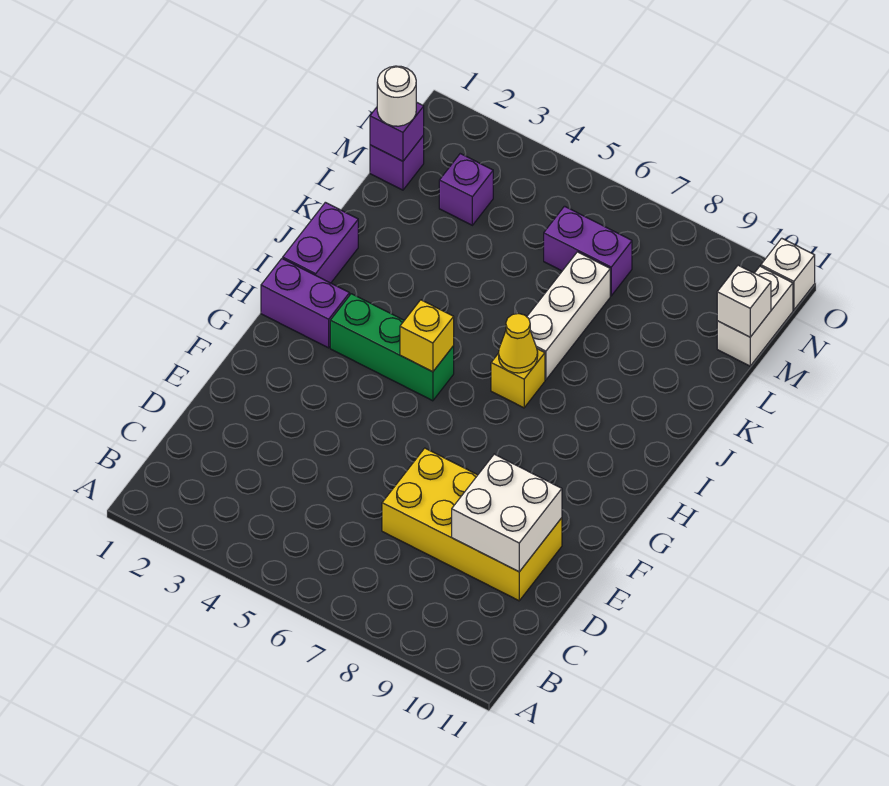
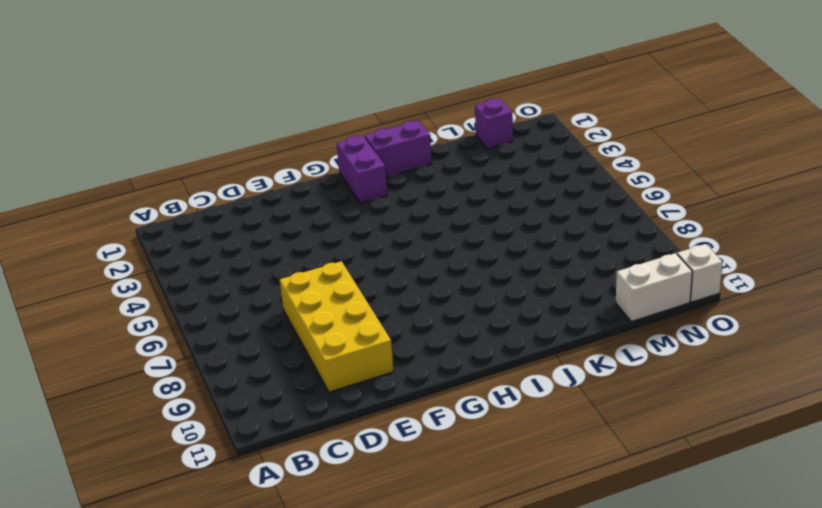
none -> green brick H3:H5 level 1
none -> yellow brick I7 level 1
none -> white brick J7:L7 level 1

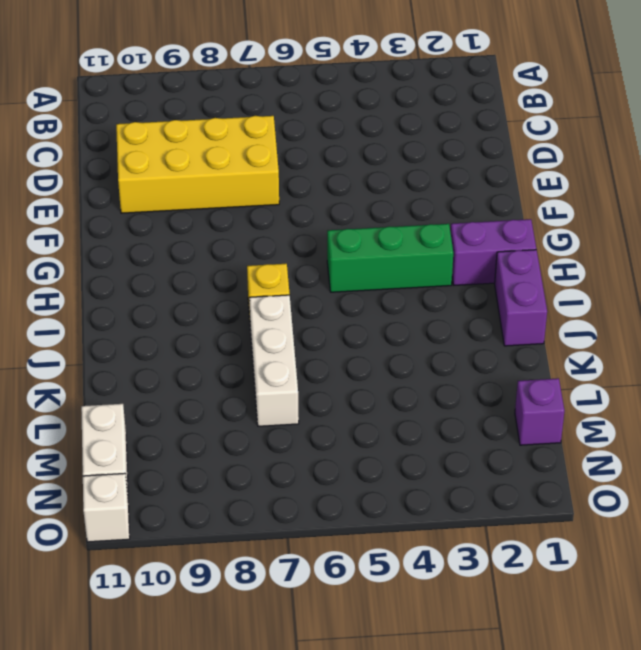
none -> purple brick M3 level 1
none -> purple brick M6:M7 level 1
none -> white brick D9:E10 level 2

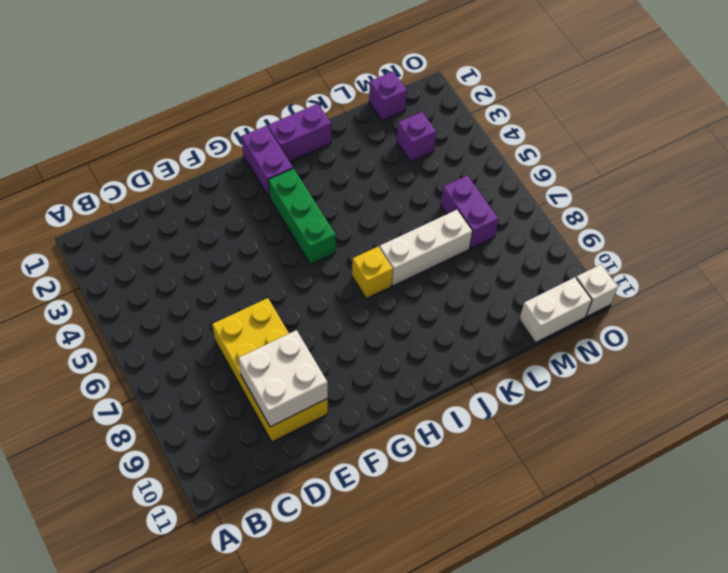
none -> yellow brick H5 level 2
none -> yellow cone I7 level 2
none -> purple brick M1 level 2

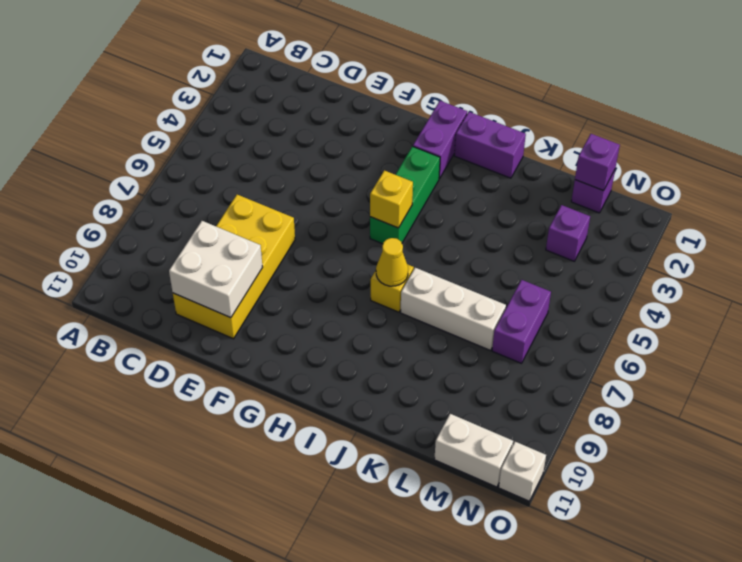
none -> white brick M11 level 2
none -> white round brick M1 level 3

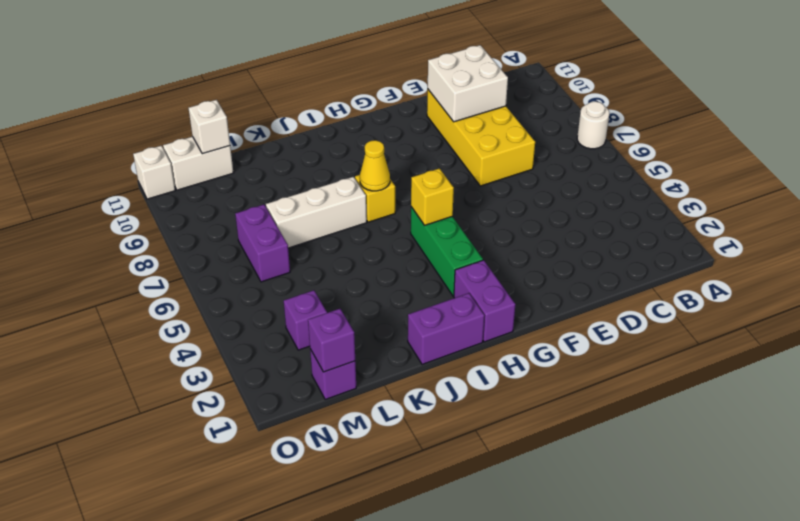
white round brick A7 level 1 -> white round brick M1 level 3

